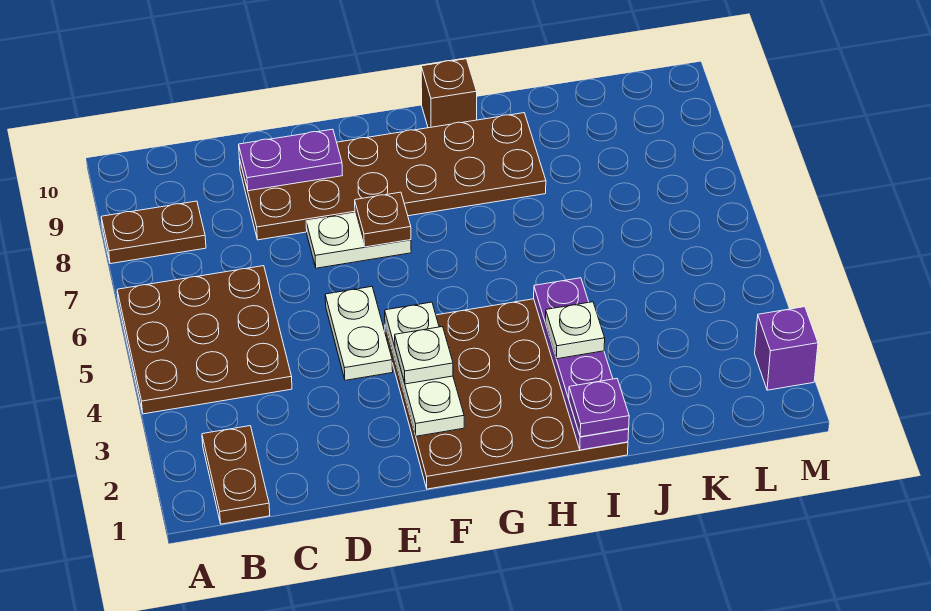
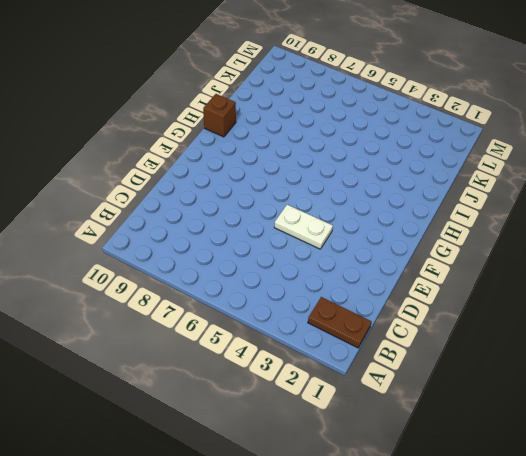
none -> brown plate A4:C6 level 1
none -> brown plate A8:B8 level 1
none -> brown plate D8:I9 level 1

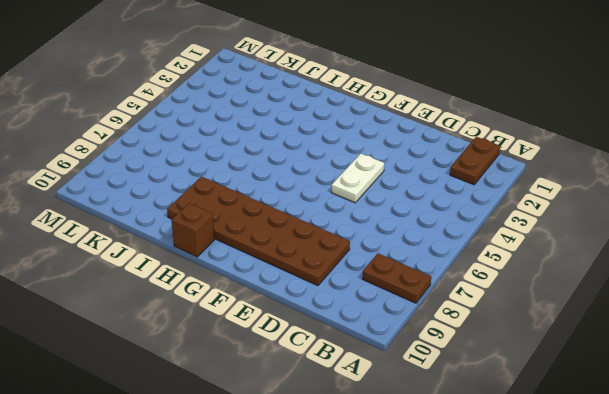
none -> brown plate A4:C6 level 1
none -> white plate E7:F7 level 1
none -> brown plate F1:I4 level 1

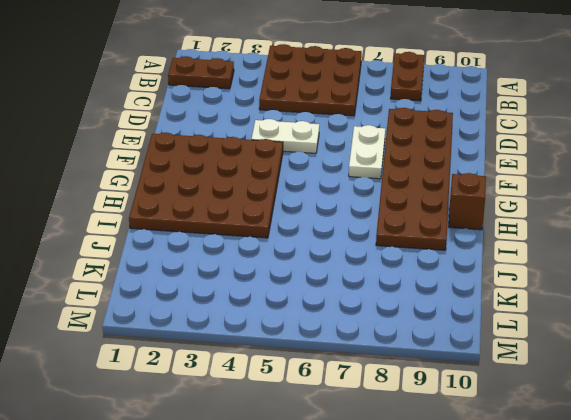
none -> purple brick M2 level 1
none -> purple plate D9:E9 level 2
none -> white plate F2:F4 level 2

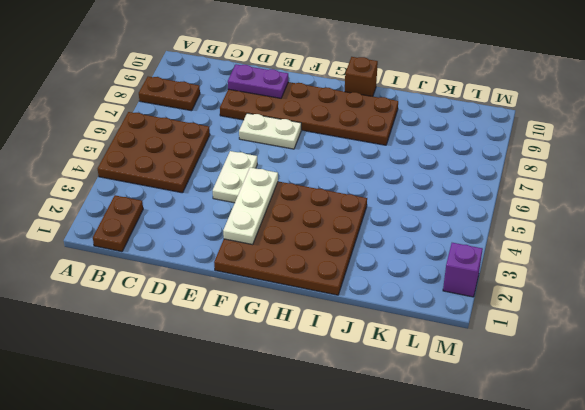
none -> brown plate F7 level 2
none -> purple plate I1:I4 level 2
none -> white plate F3 level 3

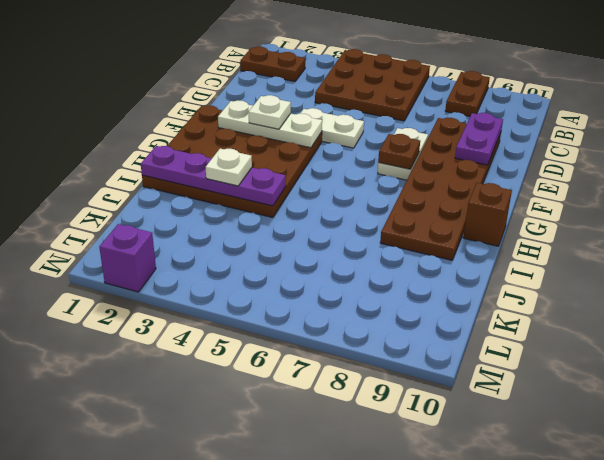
none -> purple plate I1 level 3

